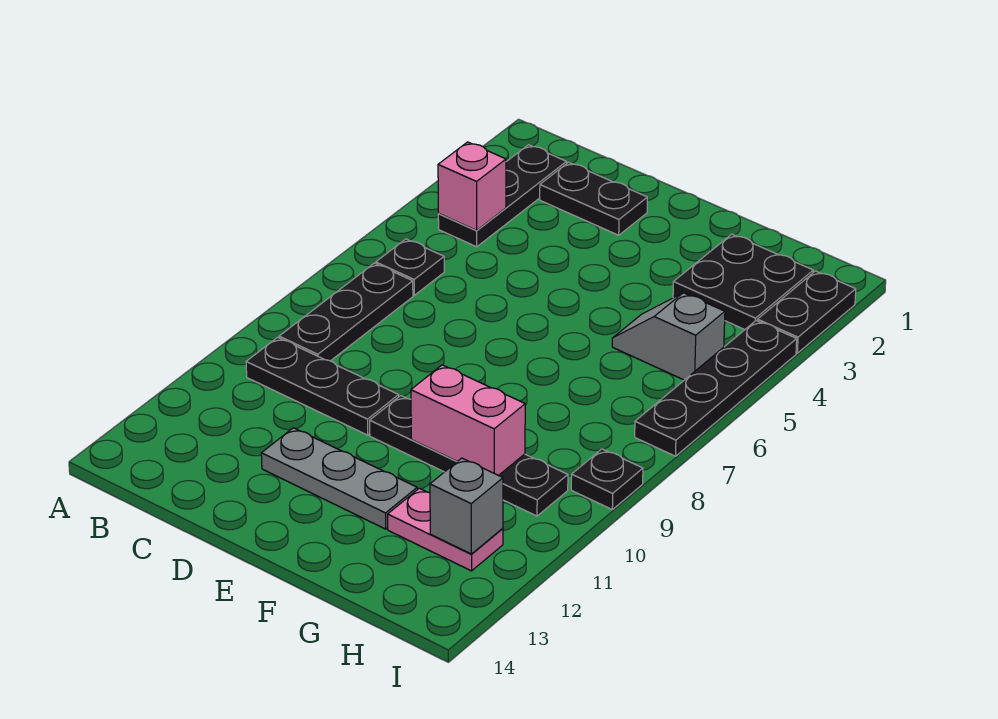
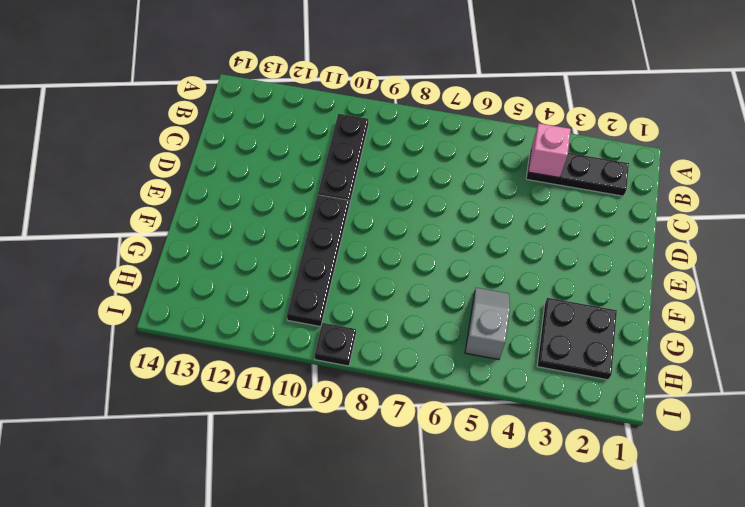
none -> black plate B6 level 1
none -> black plate B7:B9 level 1
none -> black plate C2:D2 level 1

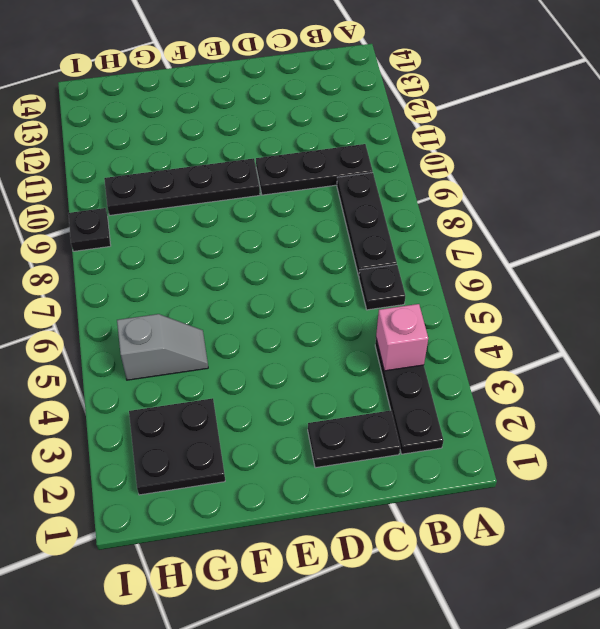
none -> grey plate D12:F12 level 1
none -> pink plate G12:H12 level 1
none -> black plate I2:I3 level 1

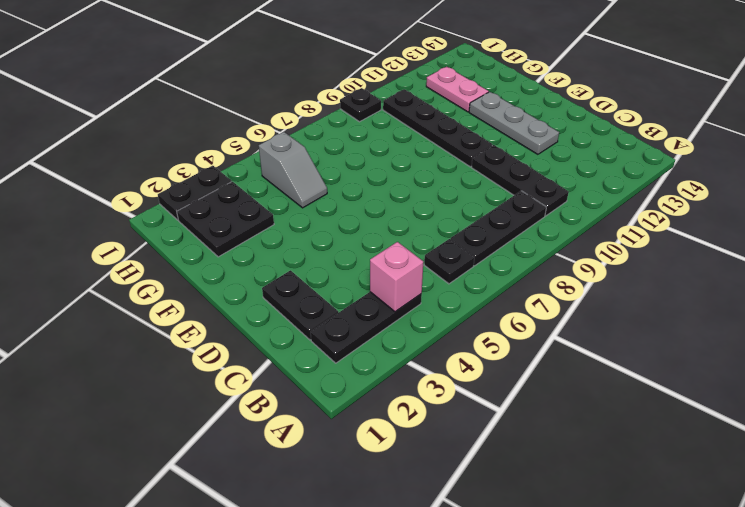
none -> black plate I4:I7 level 1
none -> pink brick F10:G10 level 2
none -> grey brick H12 level 2

